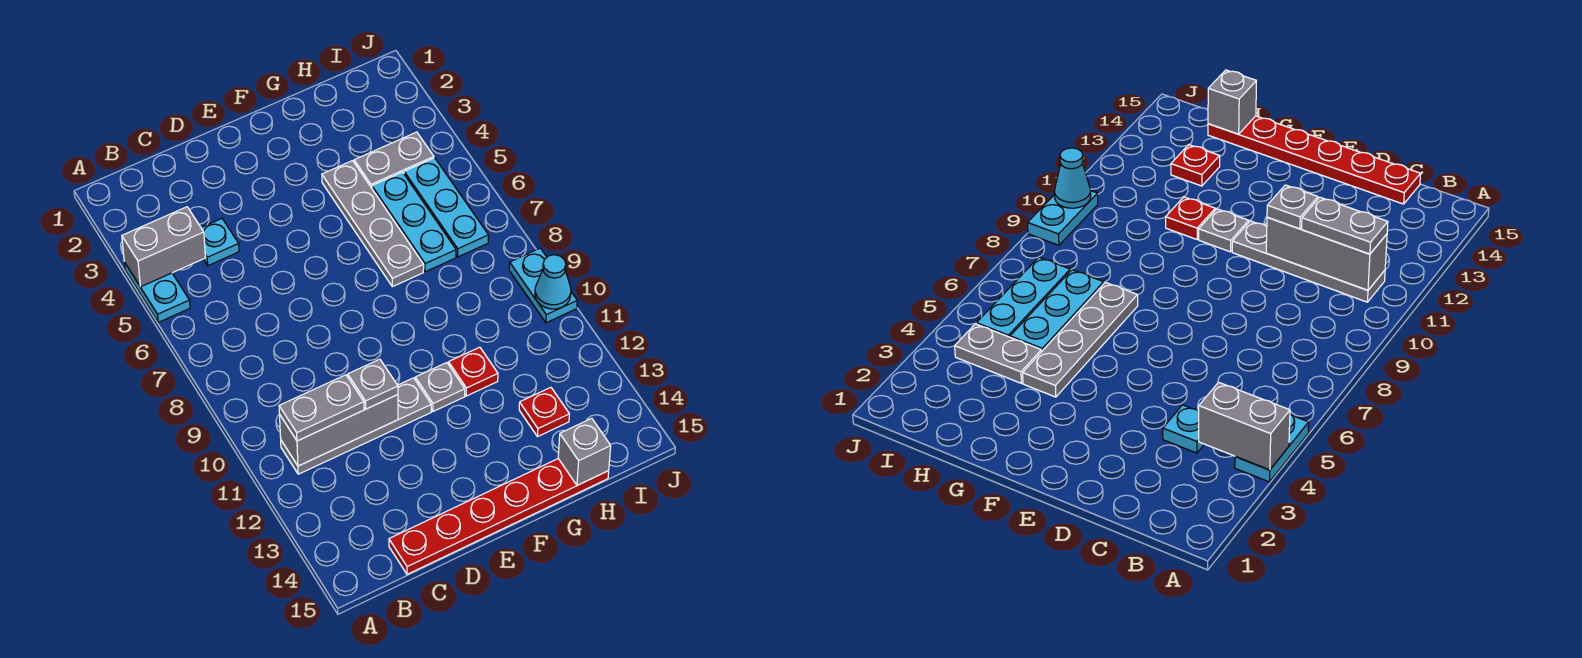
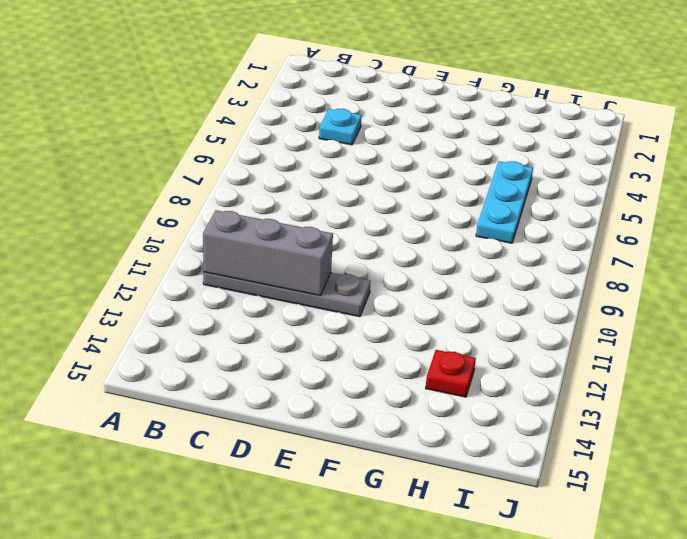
none -> cyan plate A4:A5 level 1
none -> red plate C15:H15 level 1
none -> grey plate F11 level 1

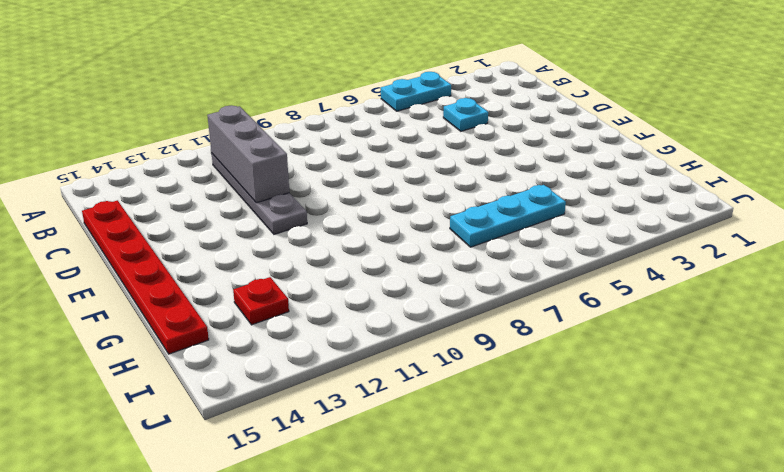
none -> grey plate F11 level 1
none -> grey plate G4:G7 level 1
none -> red plate G11 level 1

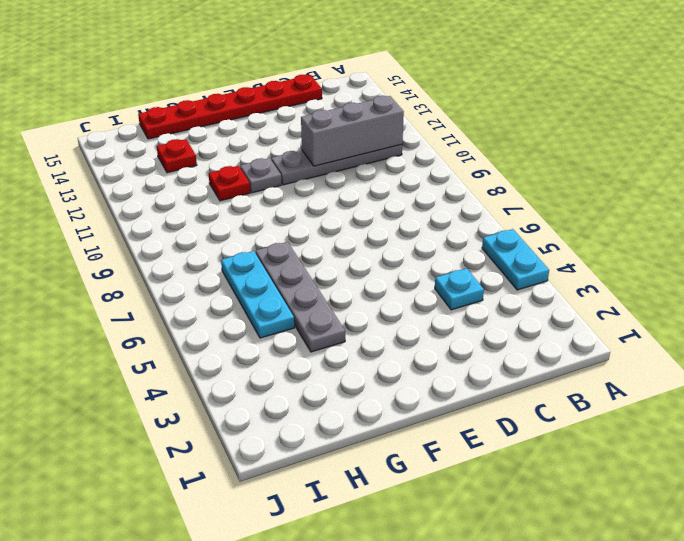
none -> grey plate H4:I4 level 1
none -> cyan plate I5:I7 level 1
none -> cyan plate J9:J10 level 1

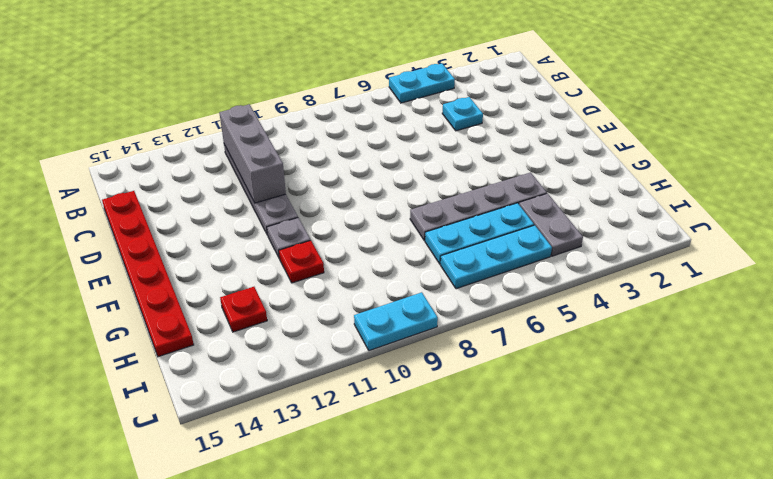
none -> grey brick A4:B4 level 2
none -> grey brick H15 level 2
none -> cyan cone J10 level 2

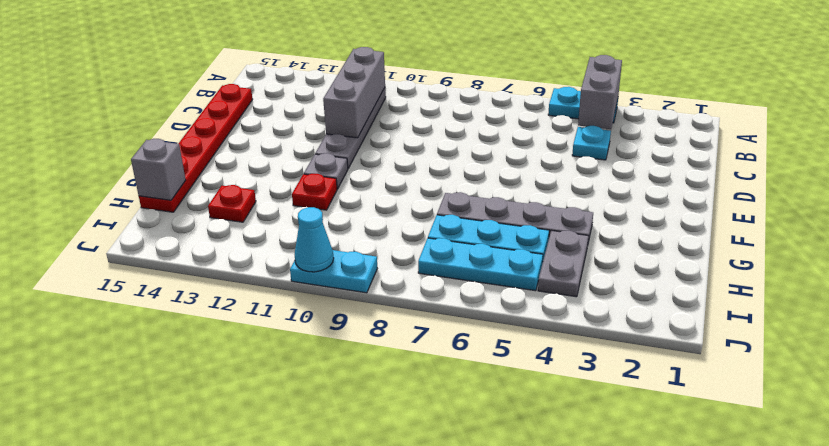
none -> grey plate B11:C11 level 3
none -> grey plate D11 level 3

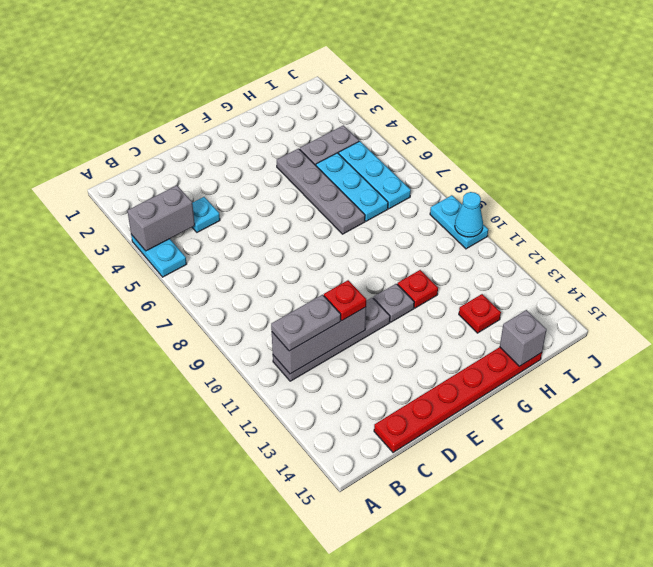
red plate D11 level 3 -> grey plate D11 level 3

